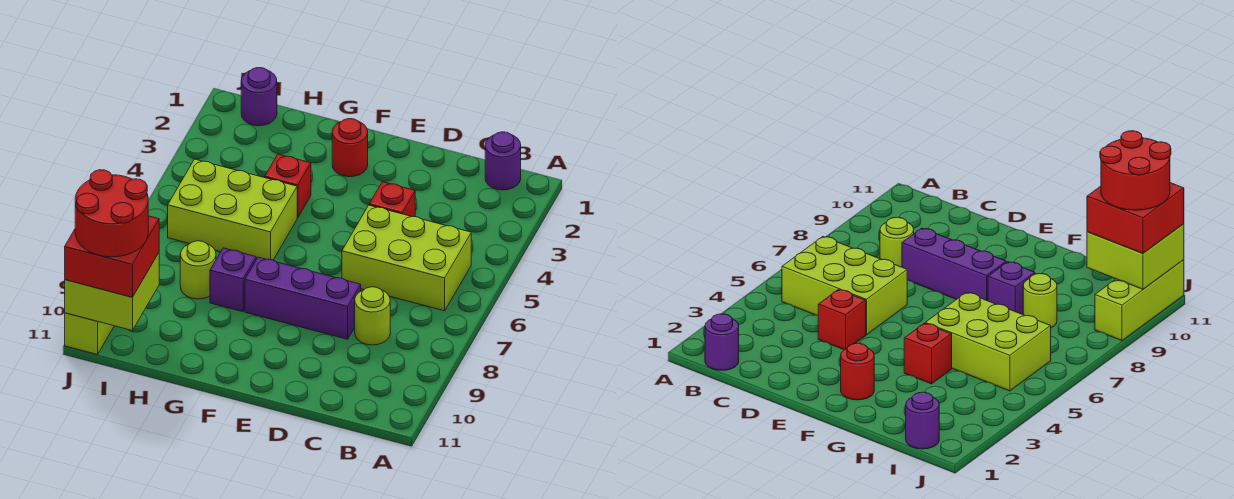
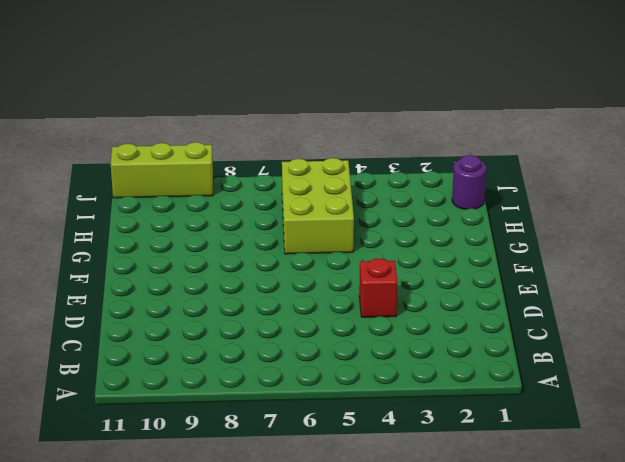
none -> purple round brick B1 level 1
none -> lime brick B5:D6 level 1
none -> lime round brick C8 level 1

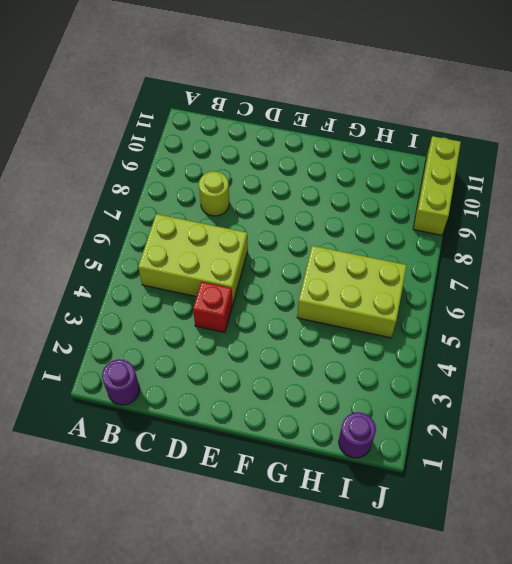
none -> purple brick D8:F8 level 1
none -> red round brick F2 level 1
none -> red brick G4 level 1

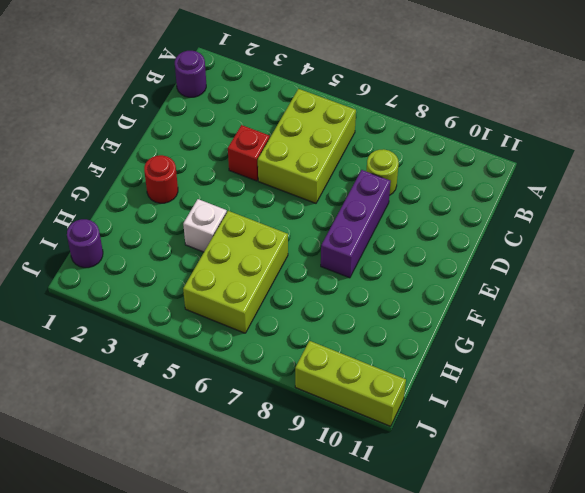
white brick G4 level 1 -> red brick G4 level 1
none -> purple brick G8 level 1
none -> lime round brick H8 level 1
none -> lime brick I10:J11 level 2

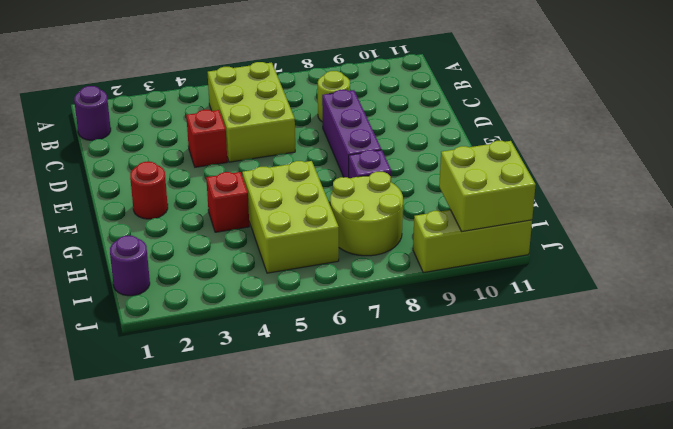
lime round brick H7:I8 level 1 -> lime round brick H8 level 1
none -> red brick I10:J11 level 3
none -> red round brick I10:J11 level 4

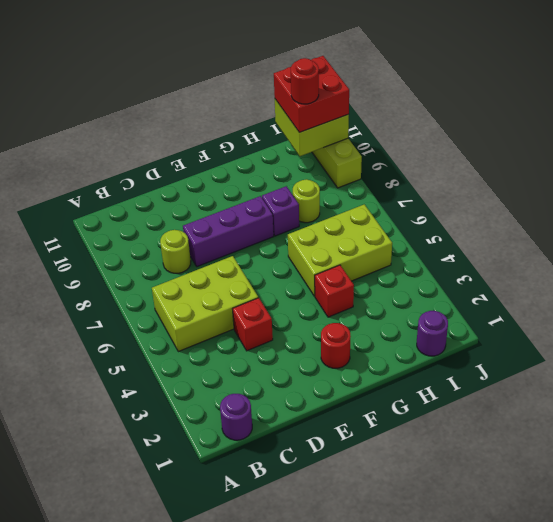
red round brick I10 level 4 -> red round brick I10:J11 level 4

